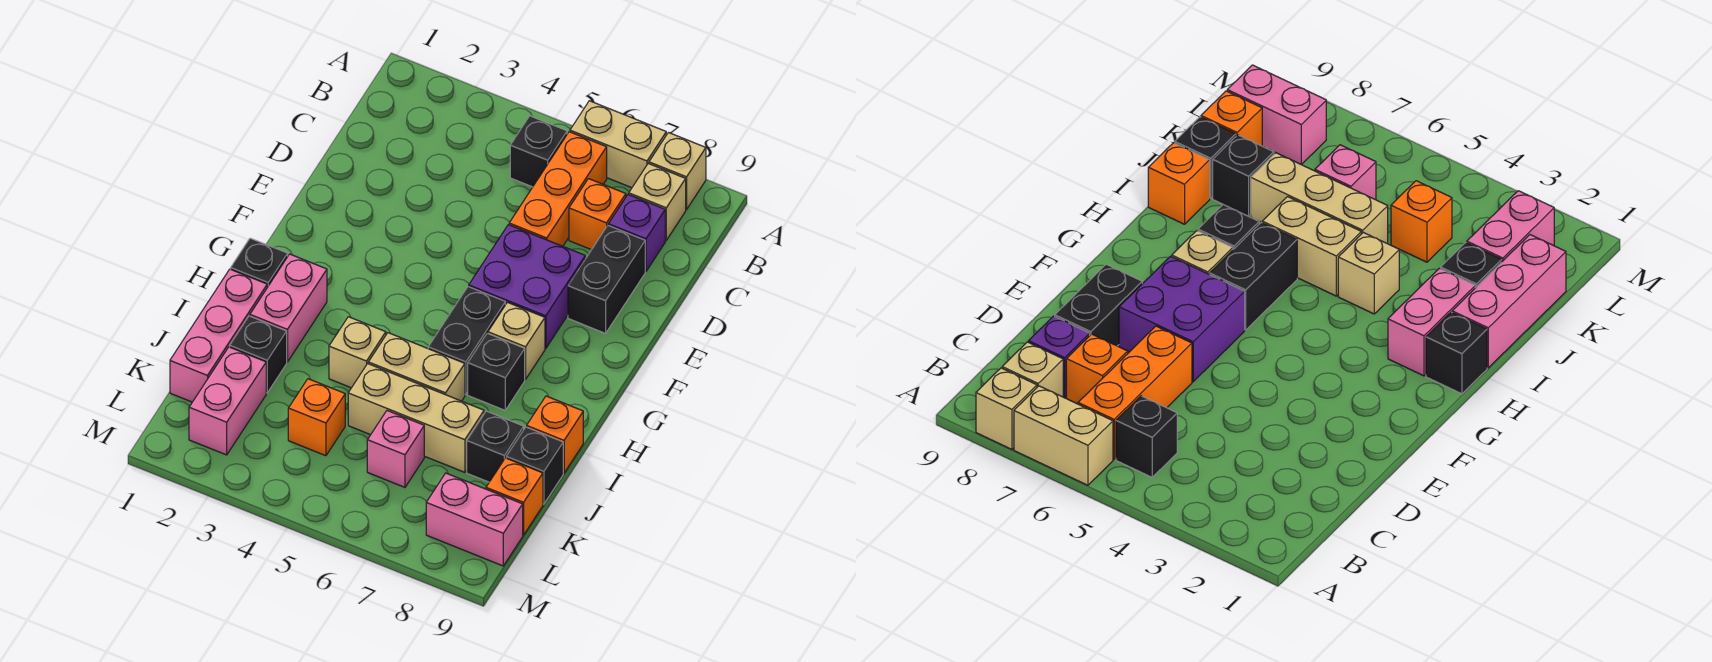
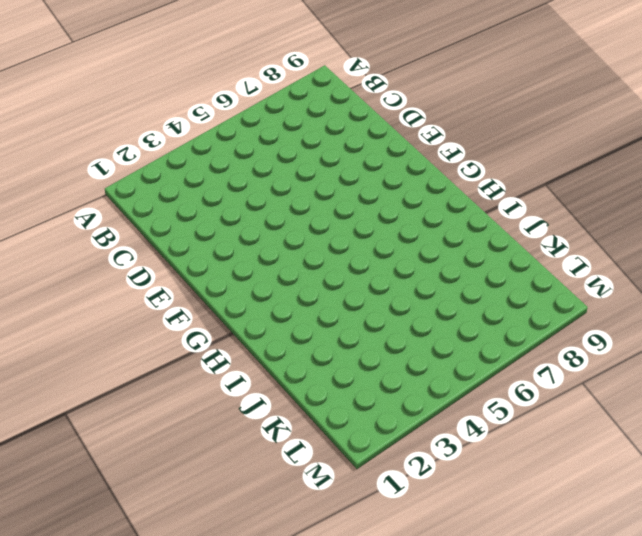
none -> tan brick A6:A7 level 1
none -> tan brick A8 level 1
none -> black brick B5 level 1

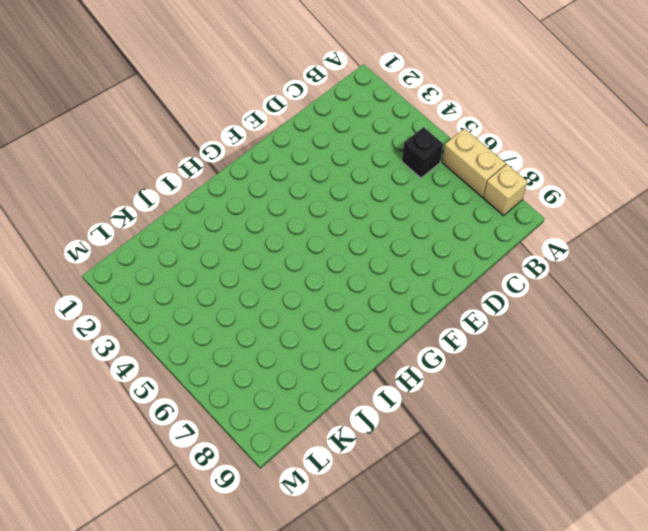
none -> orange brick B6:D6 level 1
none -> tan brick B8 level 1
none -> orange brick C7 level 1

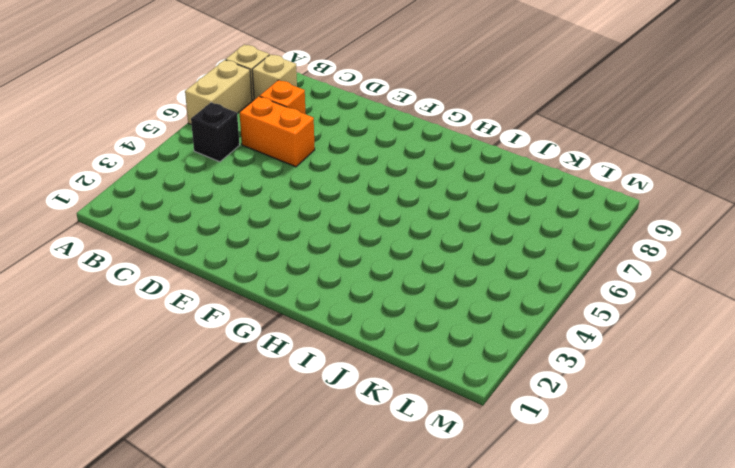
orange brick C6:D6 level 1 -> orange brick B6:D6 level 1
none -> purple brick C8 level 1
none -> black brick D8:E8 level 1
none -> purple brick E6:F7 level 1

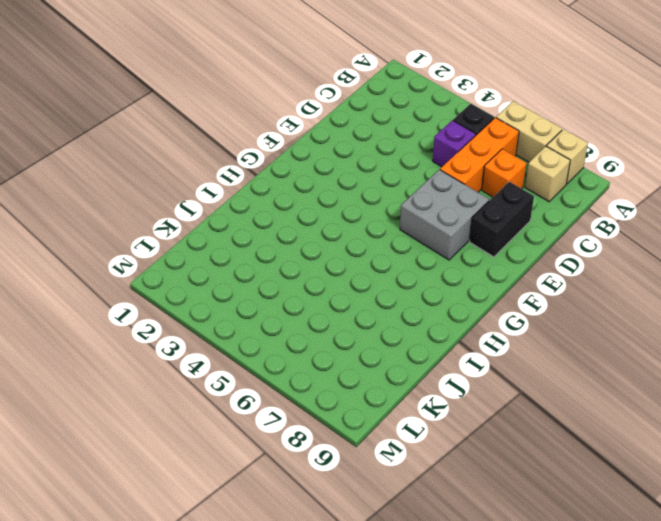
purple brick C5 level 1 -> purple brick C8 level 1
grey brick E6:F7 level 1 -> purple brick E6:F7 level 1
none -> black brick G6:H6 level 1
none -> tan brick G7 level 1
none -> black brick H1 level 1

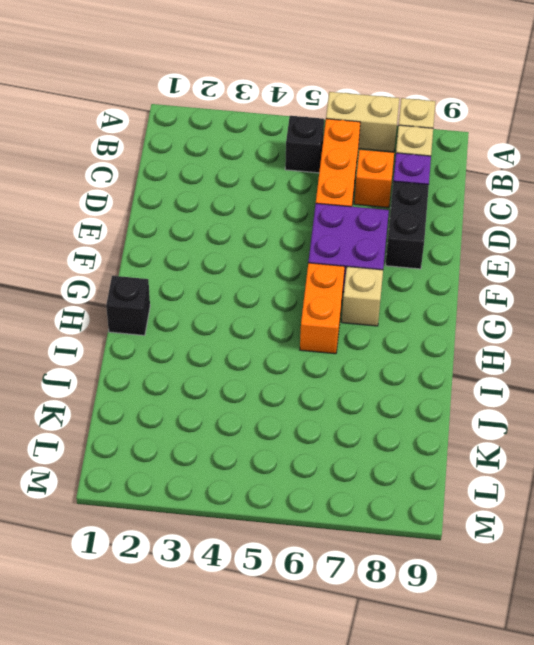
orange brick G6:H6 level 1 -> black brick G6:H6 level 1
none -> pink brick H2:I2 level 1
none -> black brick H7 level 1
none -> pink brick I1:K1 level 1

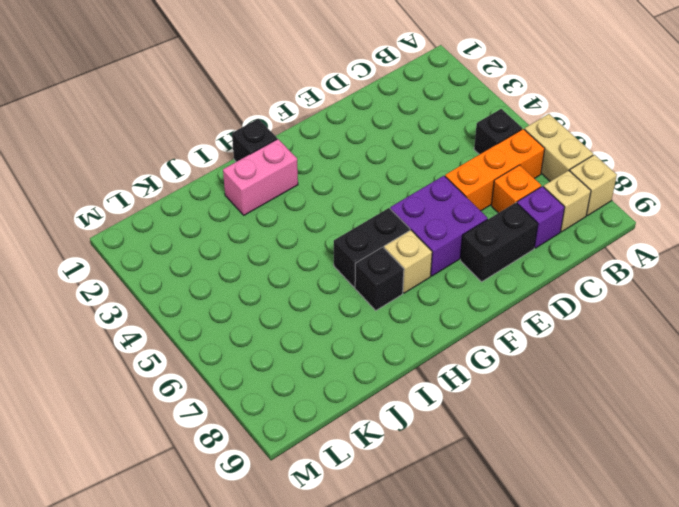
none -> pink brick I1:K1 level 1
none -> tan brick I4 level 1
none -> tan brick I5:I6 level 1

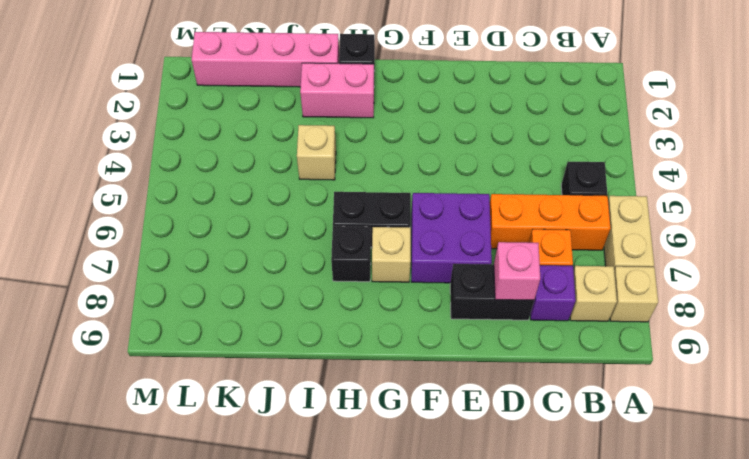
pink brick D8 level 2 -> pink brick K6 level 1
pink brick I1:L1 level 1 -> pink brick I1:K1 level 1
none -> tan brick I5:I6 level 1
none -> orange brick I9 level 1
none -> black brick J2 level 1

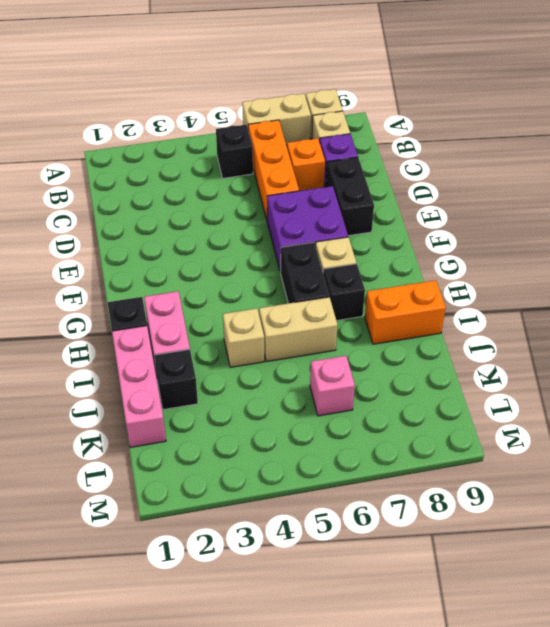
orange brick I8:I9 level 1 -> orange brick I9 level 1
none -> tan brick J5:J7 level 1
none -> black brick J8 level 1
none -> black brick J9 level 1

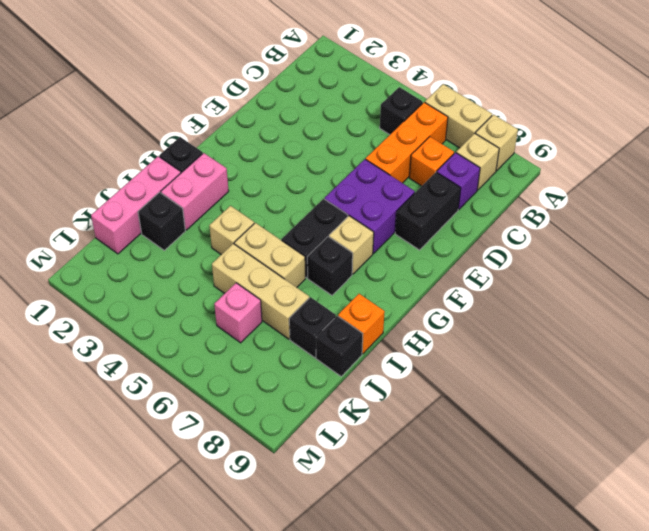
none -> pink brick K2:L2 level 1
none -> orange brick K4 level 1
none -> orange brick K9 level 1

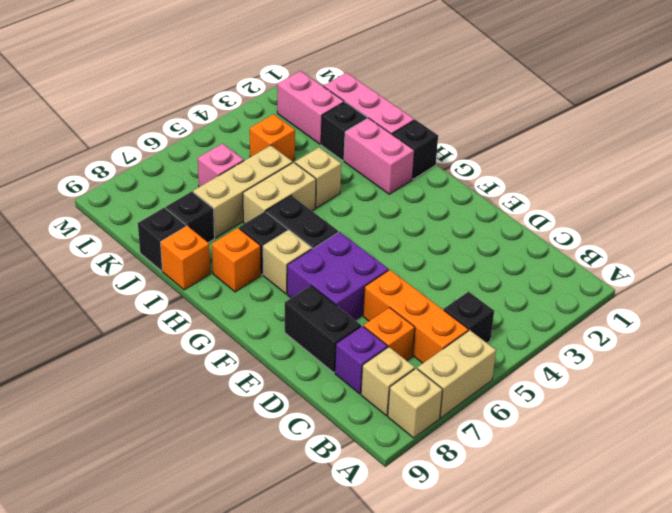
orange brick H8 level 1 -> orange brick K9 level 1
none -> pink brick L8:L9 level 1

